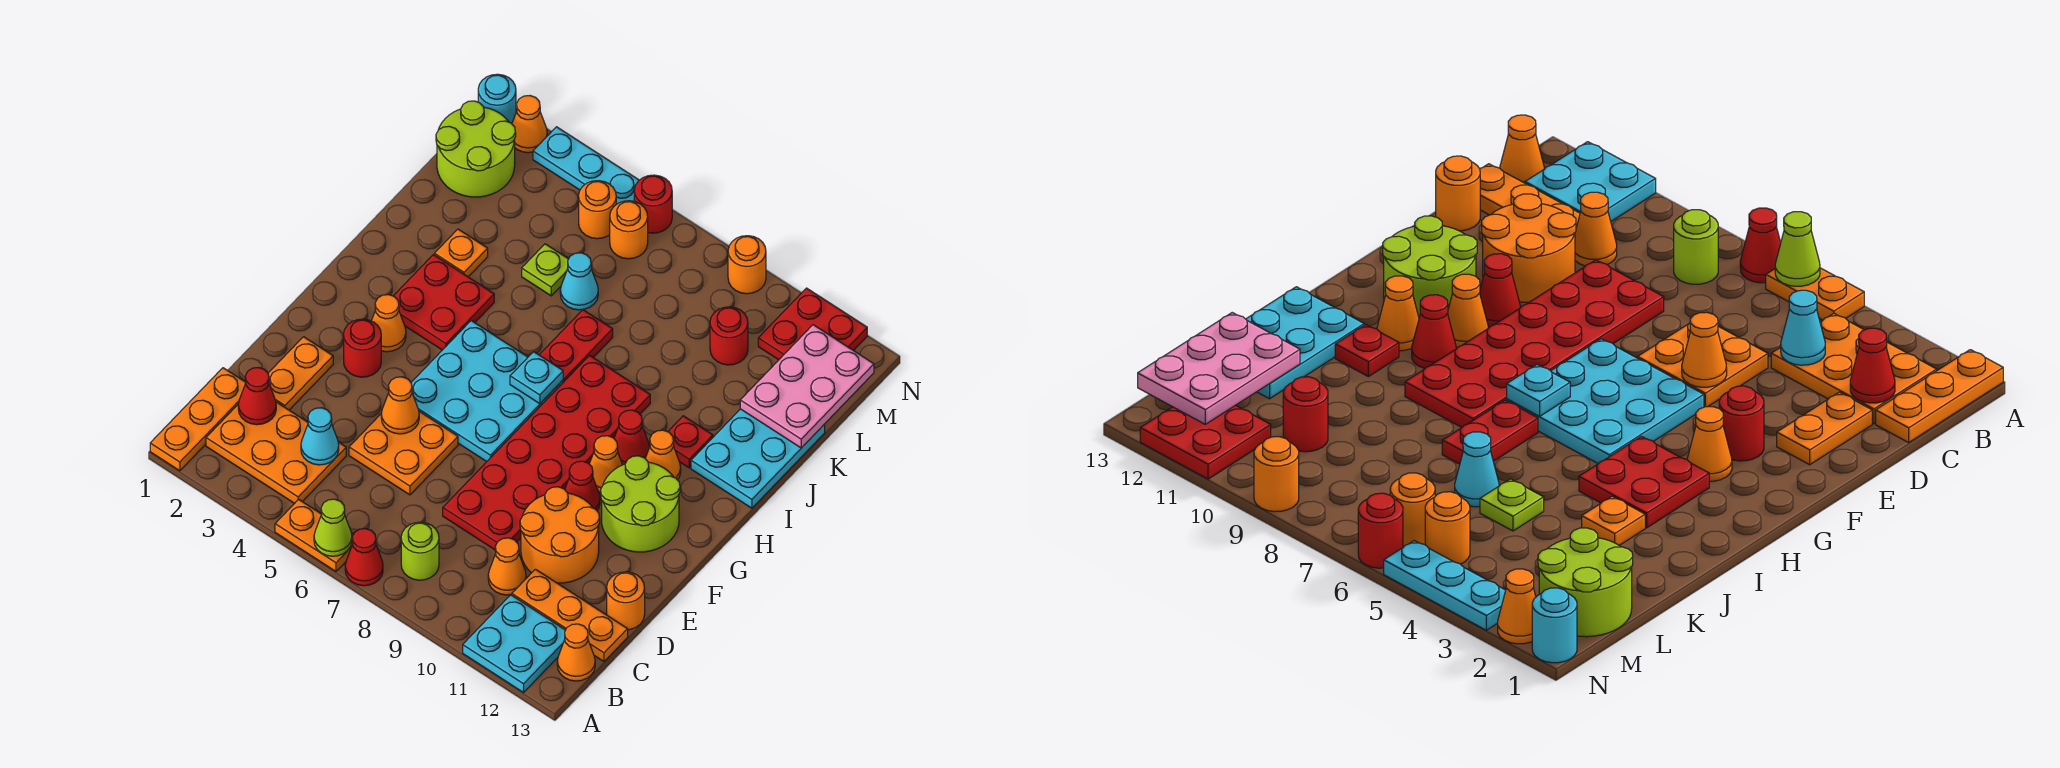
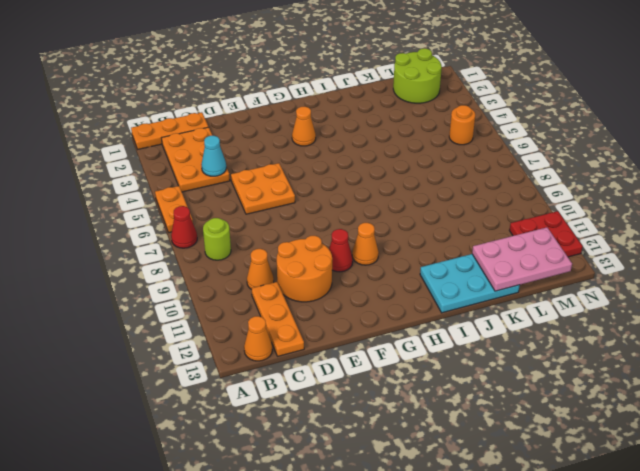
none -> cyan plate A11:B12 level 1
none -> orange plate D2:E2 level 1
none -> red plate D8:I9 level 1
none -> orange round brick D13 level 1

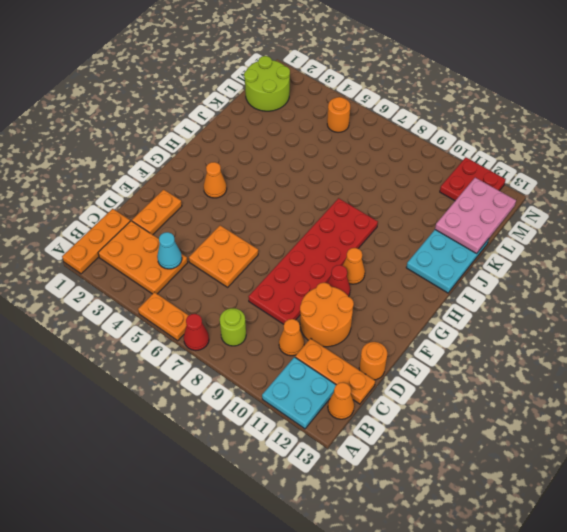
none -> red round brick F3 level 1
none -> cyan plate F5:H7 level 1
none -> lime round brick F11:G12 level 1
none -> red plate H3:I4 level 1

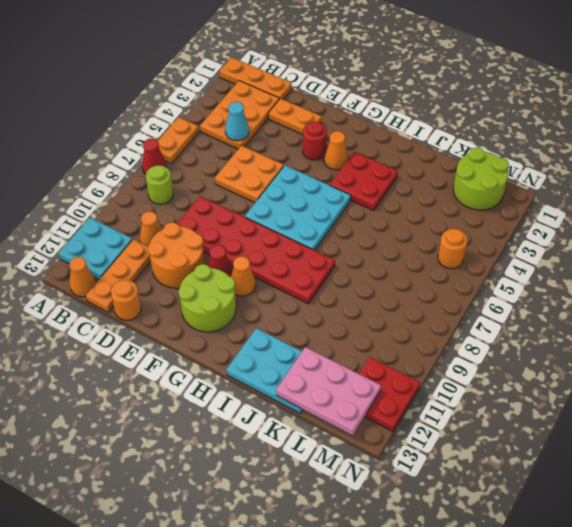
none -> red cone H10 level 1
none -> orange cone H11 level 1
none -> red plate I7:J7 level 1
none -> red plate I11 level 1

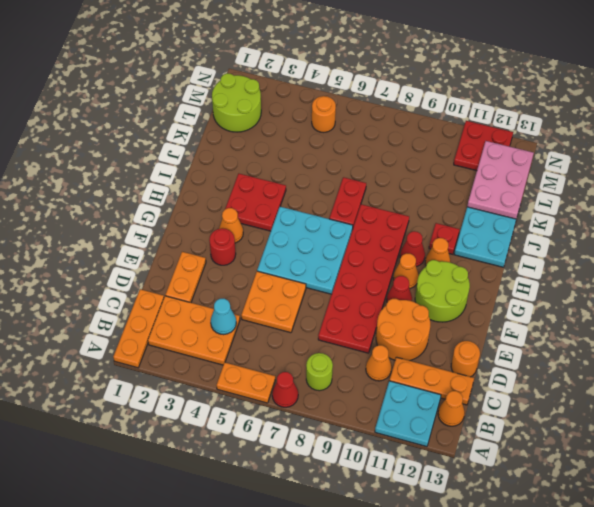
none -> orange plate J3 level 1
none -> lime plate K5 level 1
none -> cyan cone K6 level 1
none -> red round brick L10 level 1

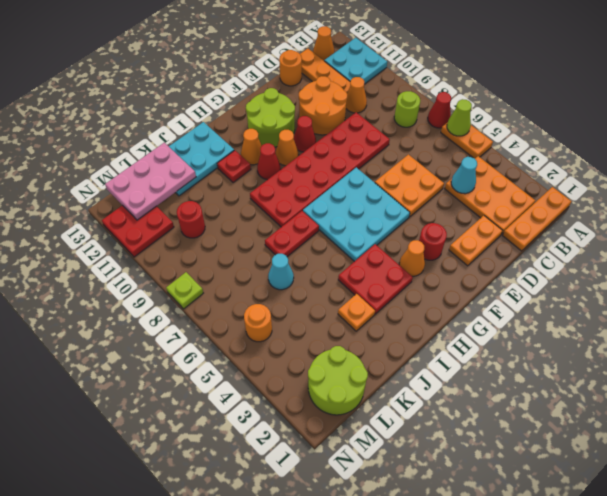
lime plate N8 level 1 -> lime plate K5 level 1
none -> orange round brick M6 level 1
none -> cyan round brick N1 level 1
none -> orange cone N2 level 1
none -> cyan plate N3:N5 level 1

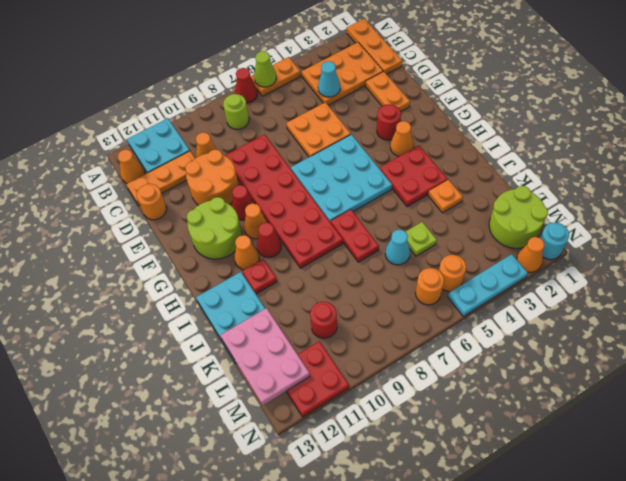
none -> red round brick N6 level 1
none -> orange round brick N9 level 1
none -> red cone C2 level 2
none -> orange cone E5 level 2

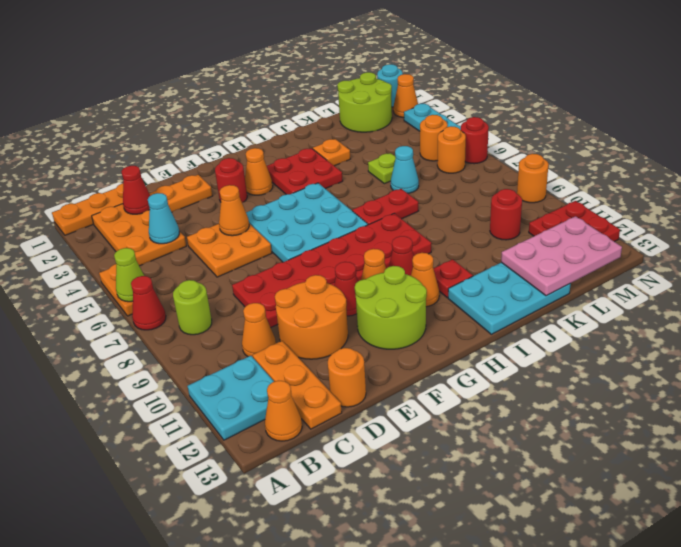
none -> cyan plate H7 level 2

